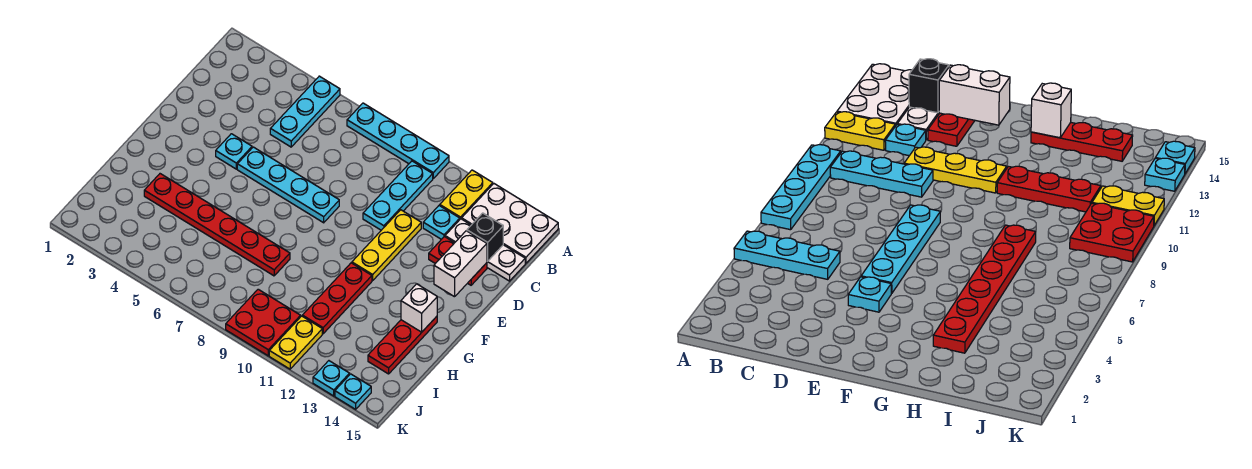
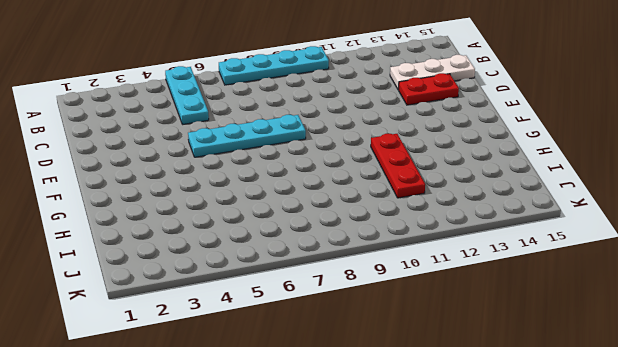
none -> yellow plate A12:B12 level 1
none -> white plate A13:B15 level 1
none -> cyan plate B10:D10 level 1

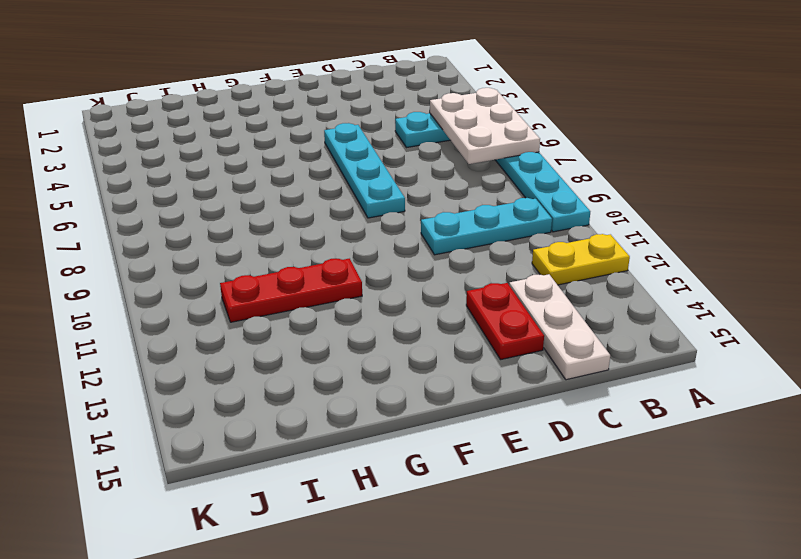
white plate A5:B7 level 2 -> white plate A13:B15 level 1
none -> cyan plate C12 level 1
none -> yellow plate D11:F11 level 1
none -> cyan plate E4 level 1

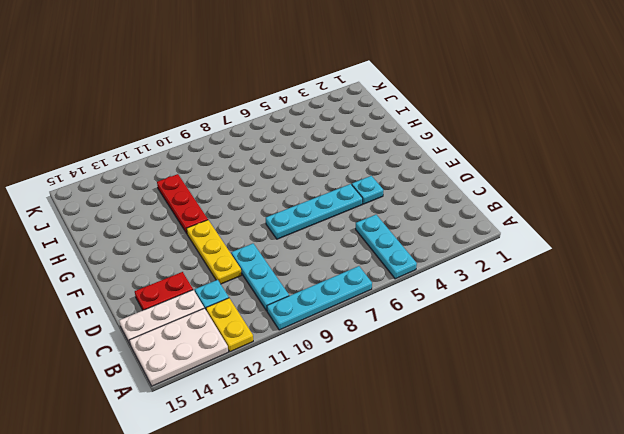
none -> red plate G14:I14 level 1
none -> red plate H3:H8 level 1
none -> red plate J9:K10 level 1

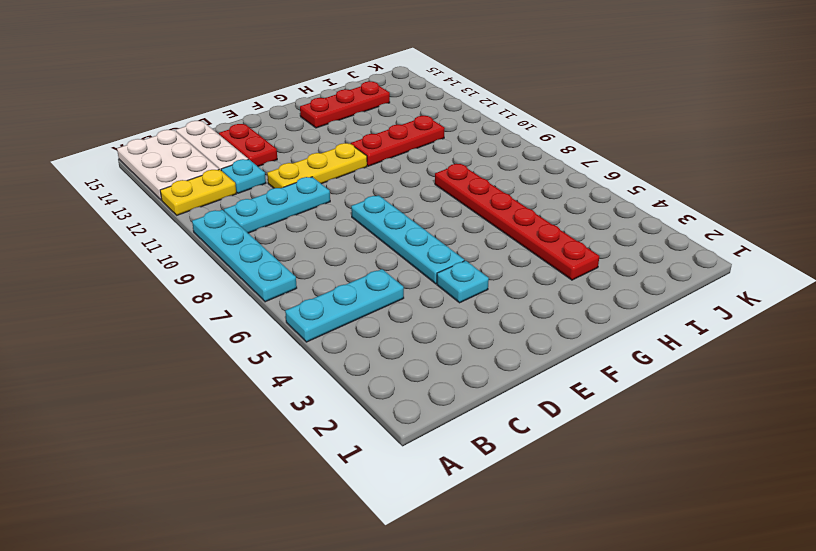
none -> red plate J9:K10 level 1
none -> yellow plate J11:K11 level 1
none -> cyan plate K13 level 1

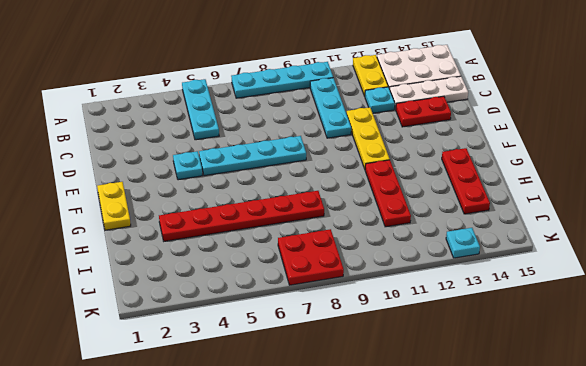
yellow plate F1:G1 level 1 -> yellow plate J11:K11 level 1
red plate J7:K8 level 1 -> red plate J9:K10 level 1
none -> cyan plate K14 level 1
none -> black brick C14 level 2
none -> white brick D14:E14 level 2

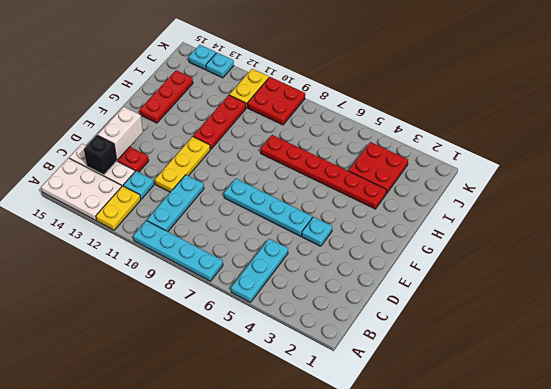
red plate I3:J4 level 1 -> none
none -> white brick G14 level 2

